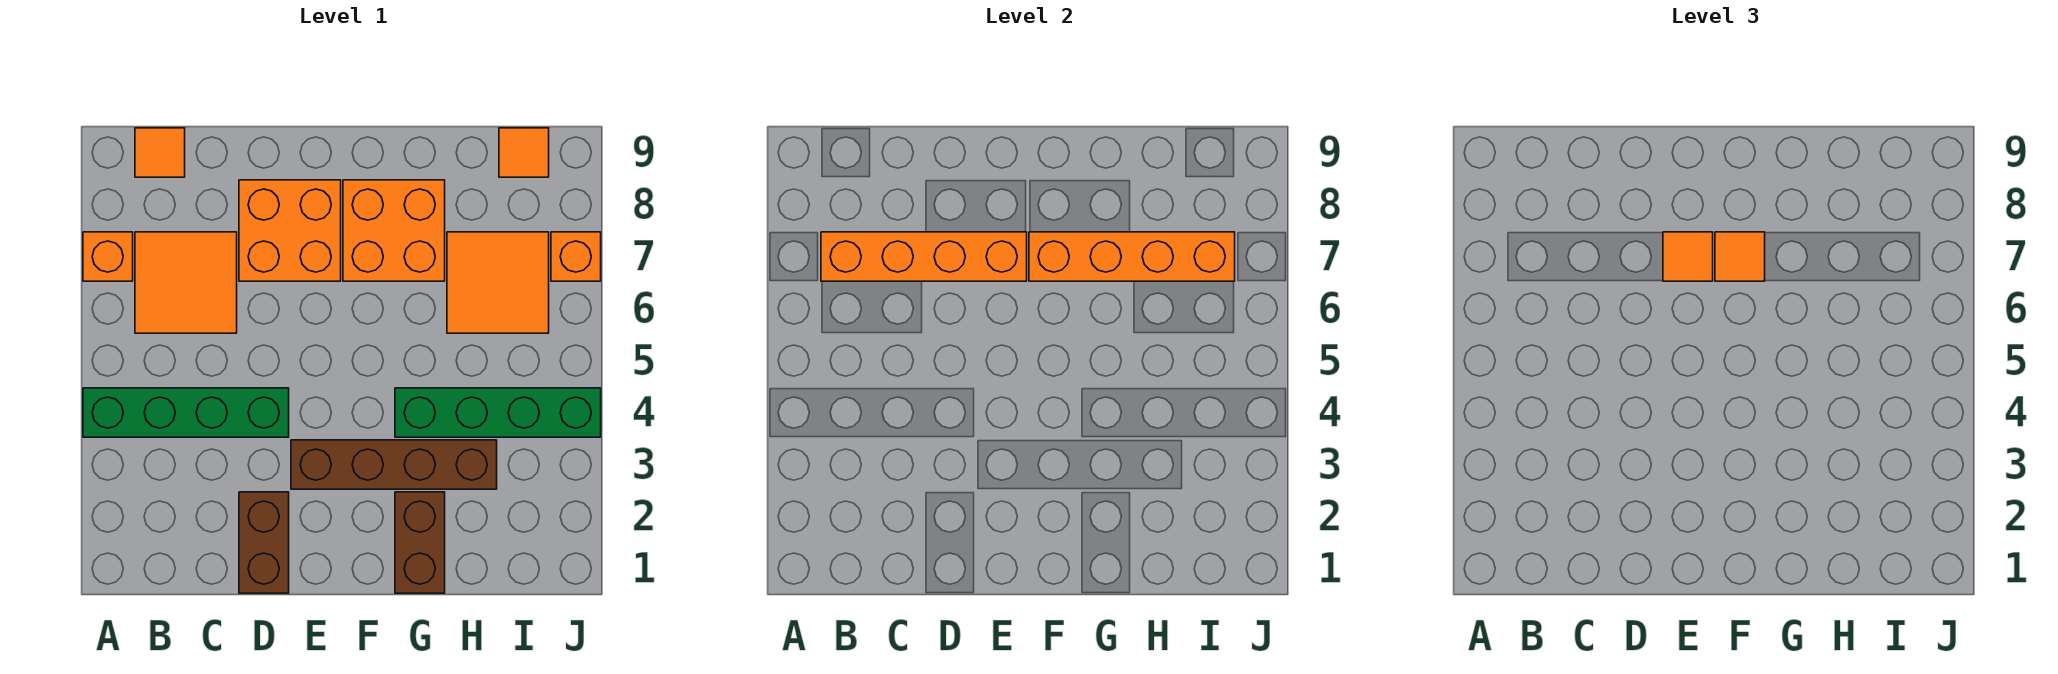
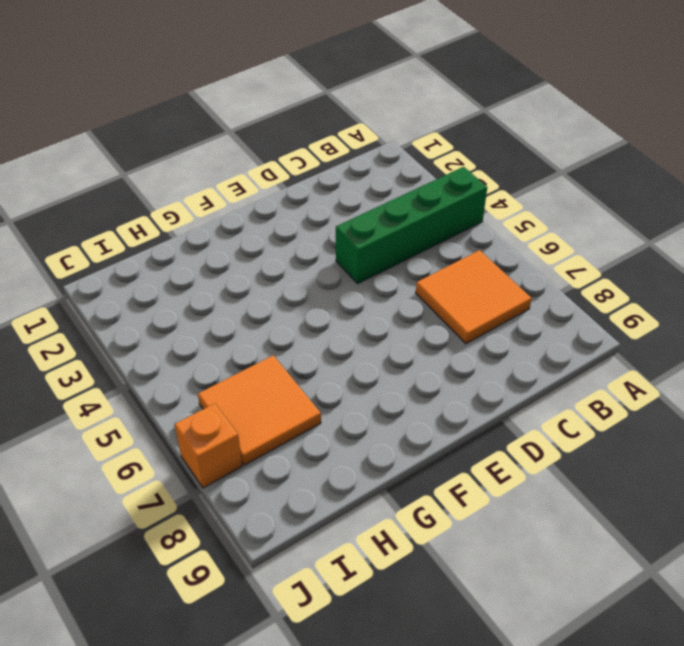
none -> orange brick A7 level 1
none -> orange tile B9 level 1
none -> brown brick D1:D2 level 1

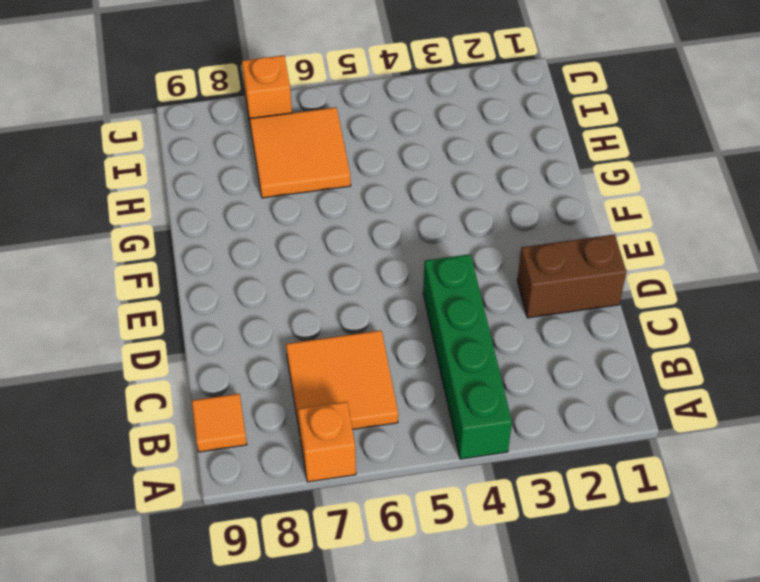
none -> orange brick D7:E8 level 1
none -> brown brick E3:H3 level 1
none -> orange brick F7:G8 level 1

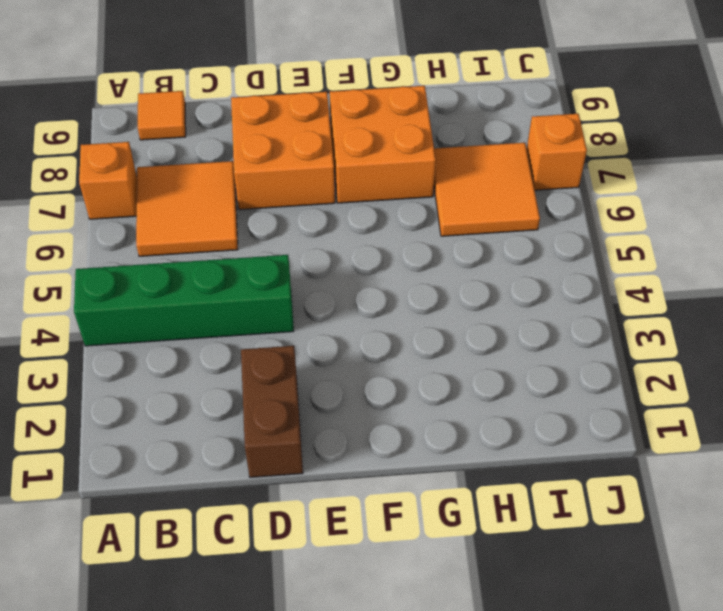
none -> brown brick E3:H3 level 1
none -> brown brick G1:G2 level 1
none -> green brick G4:J4 level 1

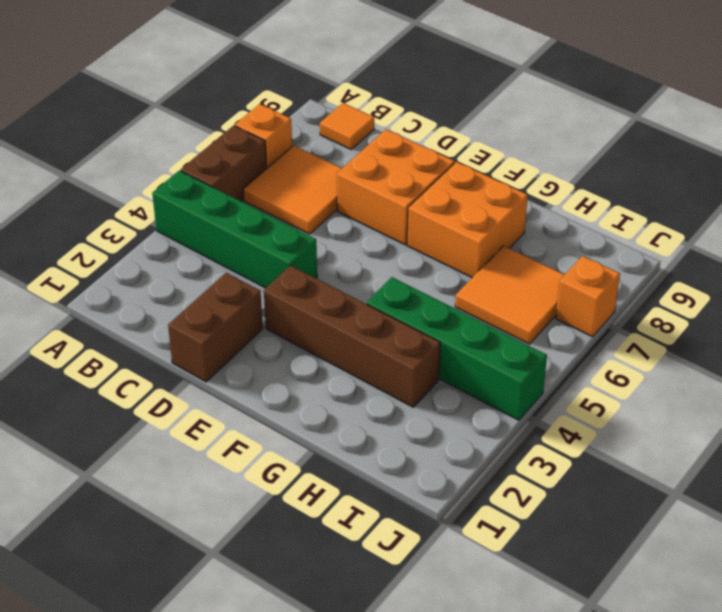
brown brick A5:A6 level 1 -> brown brick G1:G2 level 1
none -> orange tile I9 level 1
none -> orange brick B7:E7 level 2
none -> orange brick F7:I7 level 2

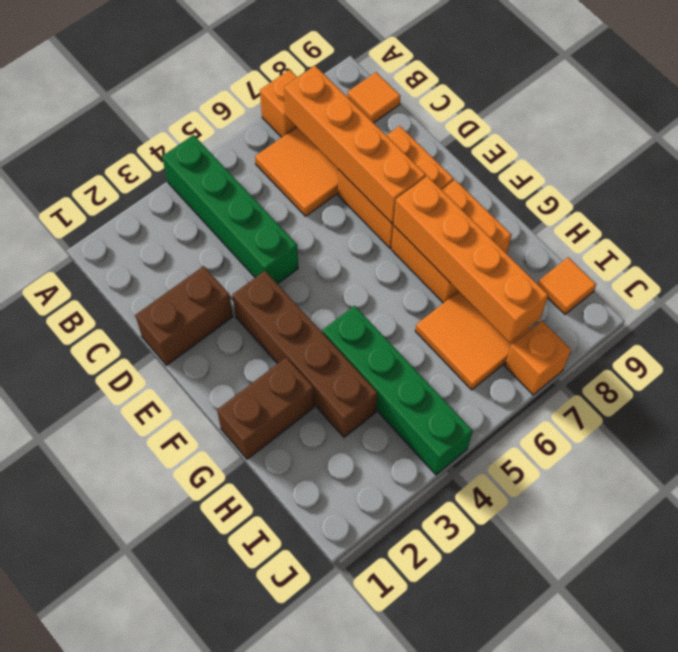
none -> orange tile E7 level 3
none -> orange tile F7 level 3

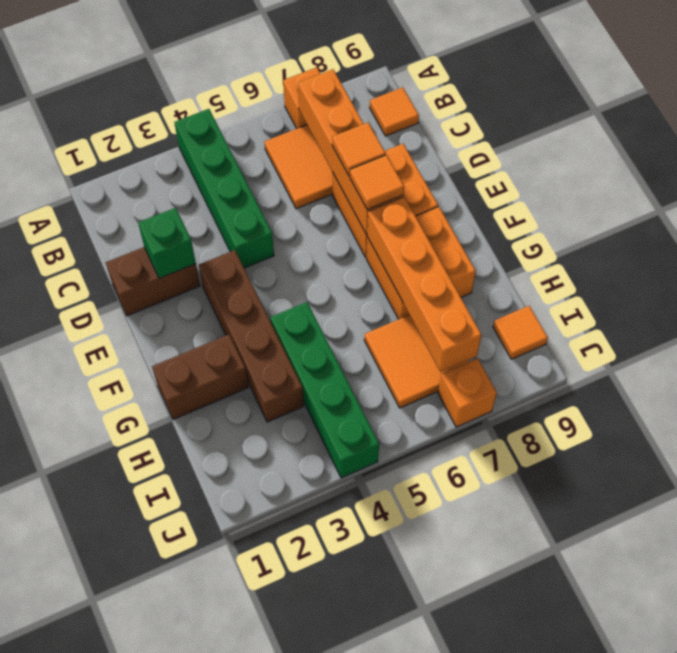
green brick D2 level 2 -> none
orange tile D7 level 3 -> orange tile F7 level 3

